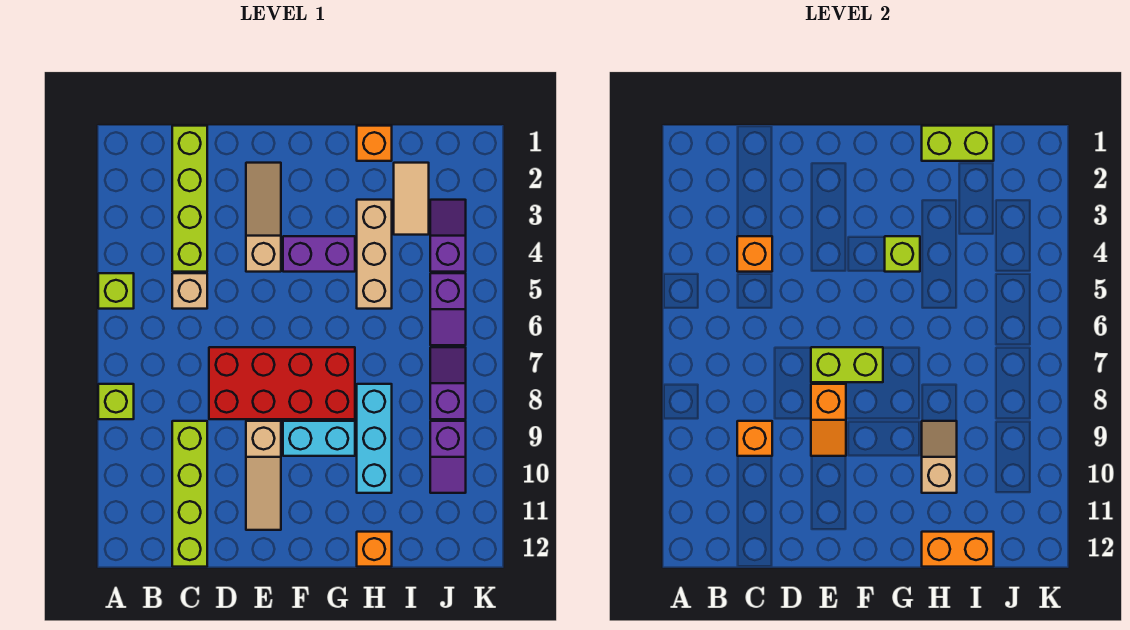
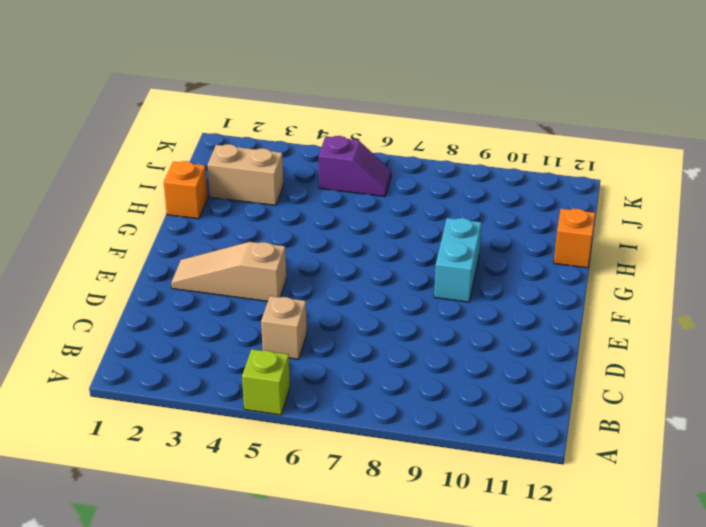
tan brick I2:I3 level 1 -> tan tile I2:I3 level 1
none -> lime brick A8 level 1
none -> lime brick C1:C4 level 1
none -> lime brick C9:C12 level 1

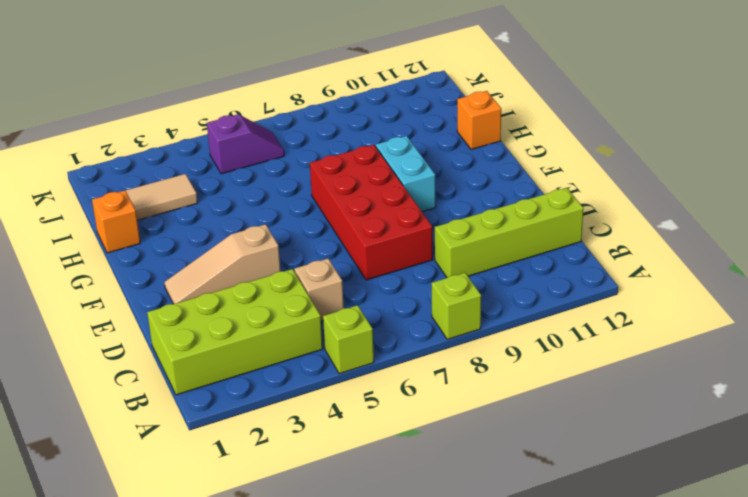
lime brick B1:C4 level 1 -> lime brick C1:C4 level 1
none -> tan slope E9:E11 level 1 top 9
none -> purple brick F4:G4 level 1
none -> tan brick H3:H5 level 1

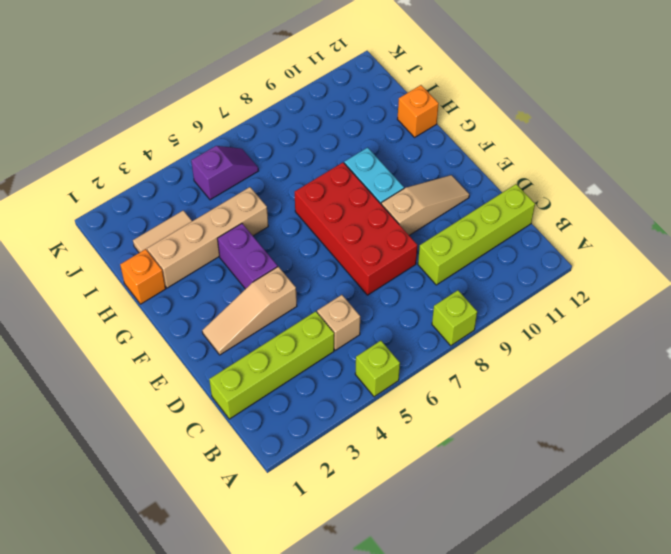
tan brick H2:H5 level 1 -> tan brick H3:H5 level 1
none -> cyan brick H8:H10 level 1
none -> purple slope J3:J4 level 1 top 4
none -> purple slope J7:J8 level 1 top 8

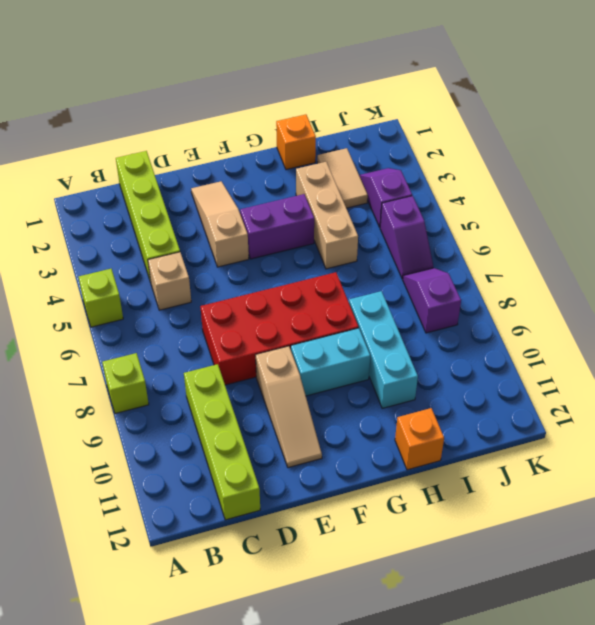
none -> purple slope J9:J10 level 1 top 9
none -> orange brick C4 level 2
none -> orange brick C9 level 2

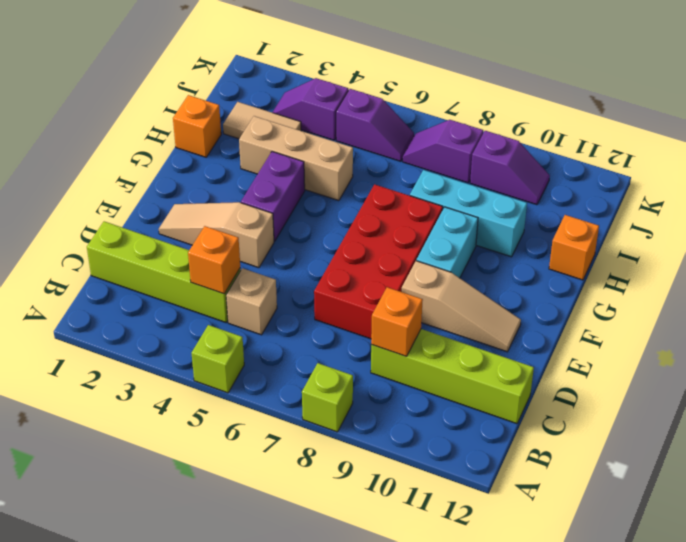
none -> lime brick E7:F7 level 2
none -> orange slope E8:E9 level 2 top 8
none -> lime brick G4 level 2

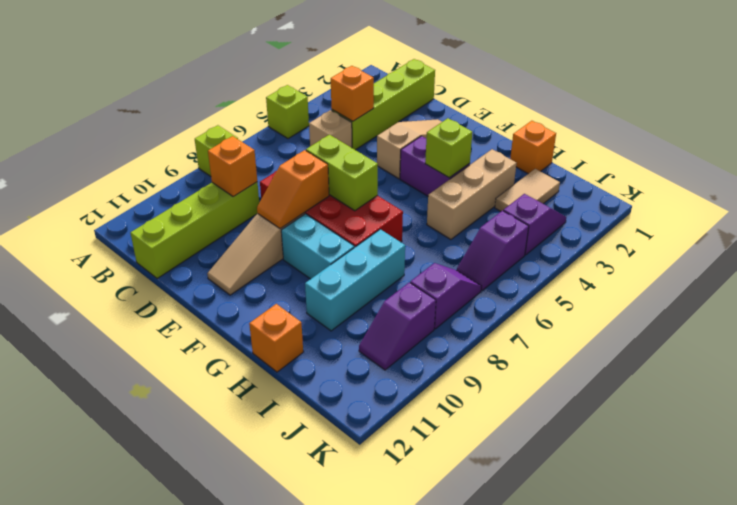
none -> lime brick H1:I1 level 2
none -> tan slope H9:H10 level 2 top 10
none -> orange brick H12:I12 level 2

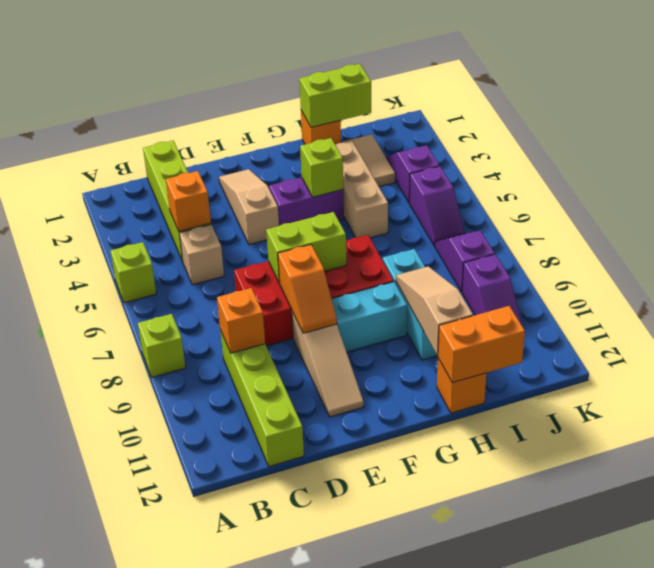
tan slope H9:H11 level 2 top 11 -> tan slope H9:H10 level 2 top 10

